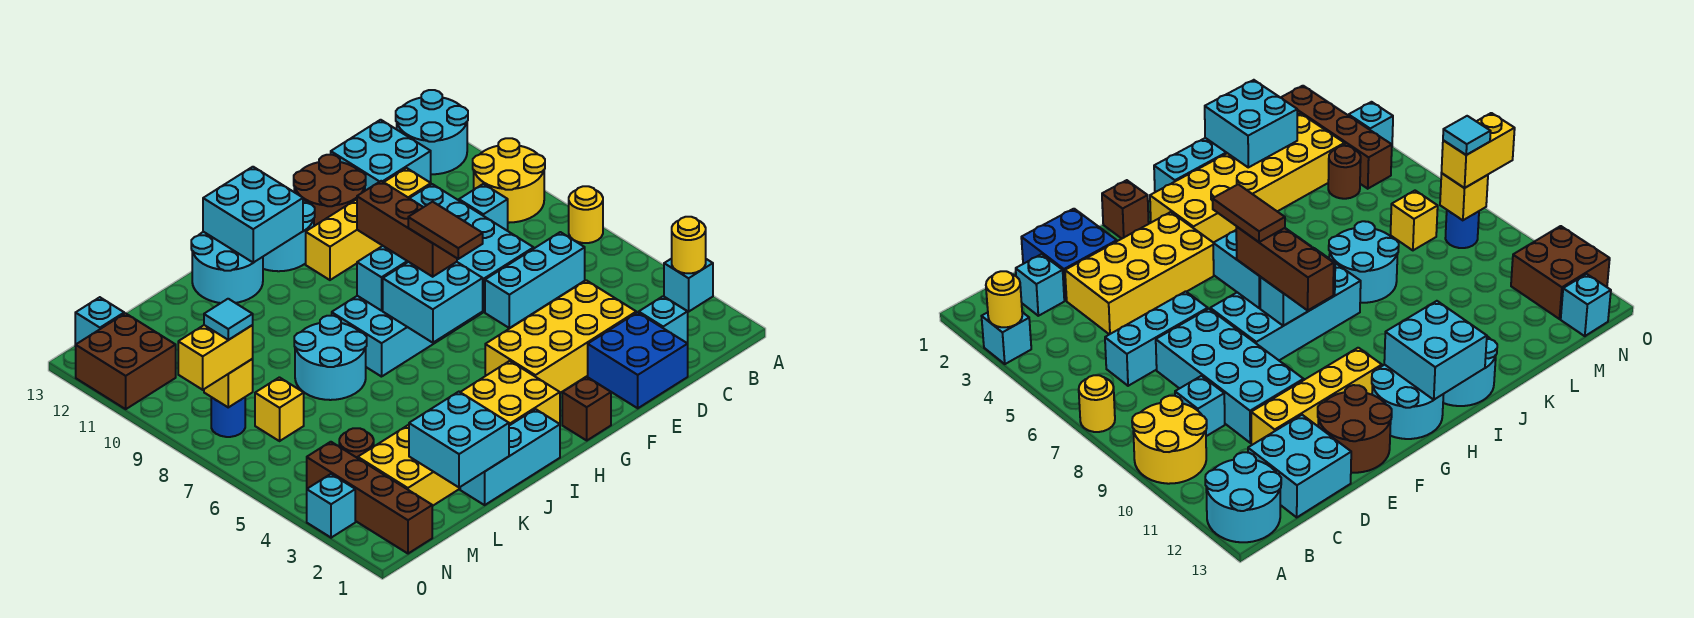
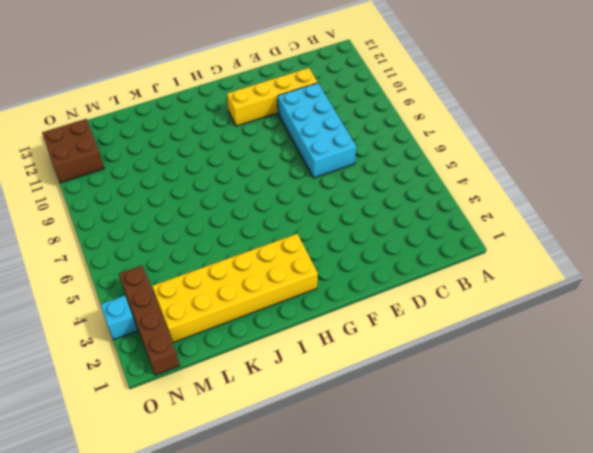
none -> cyan brick A3 level 1
none -> yellow round brick A7 level 1
none -> yellow round brick A9:B10 level 1
none -> cyan round brick A12:B13 level 1

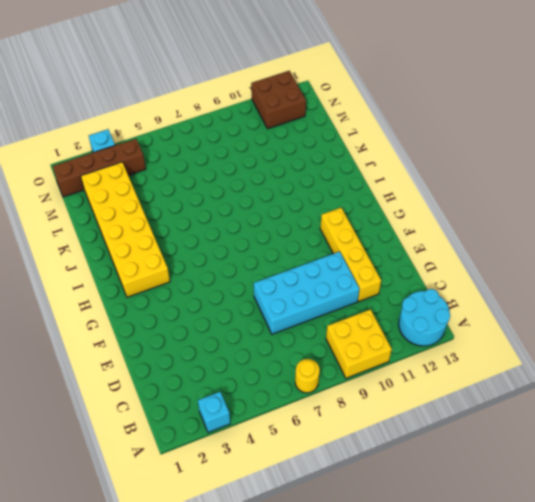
yellow brick A9:B10 level 1 -> yellow round brick A9:B10 level 1
none -> cyan brick C2 level 1
none -> cyan brick C6:E6 level 1
none -> cyan brick C9 level 1
none -> cyan brick C12:D13 level 1

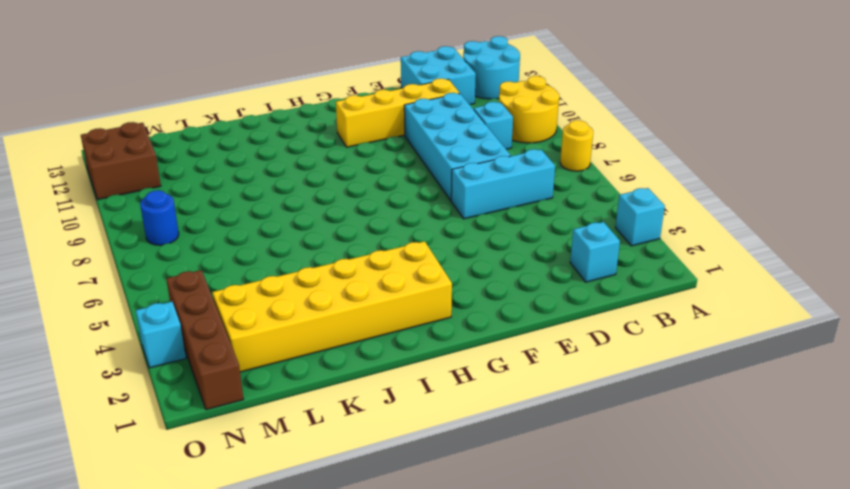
none -> blue brick D1:E2 level 1
none -> yellow brick D3:G4 level 1
none -> brown round brick E12:F13 level 1
none -> cyan brick F7:I8 level 1

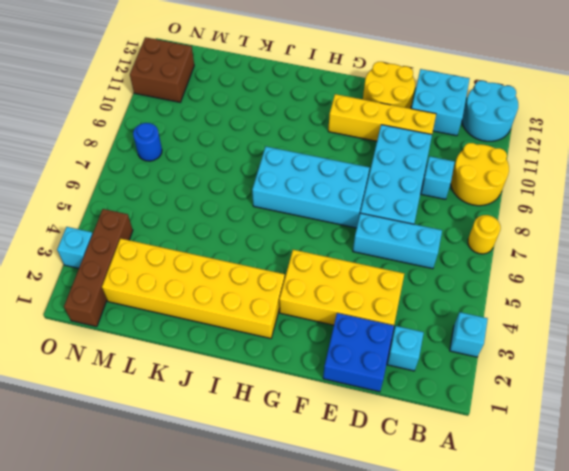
yellow round brick E12:F13 level 1 -> brown round brick E12:F13 level 1
none -> brown brick G1 level 1
none -> cyan round brick G12:H13 level 1
none -> cyan brick I1:K1 level 1
none -> cyan round brick I12:J13 level 1

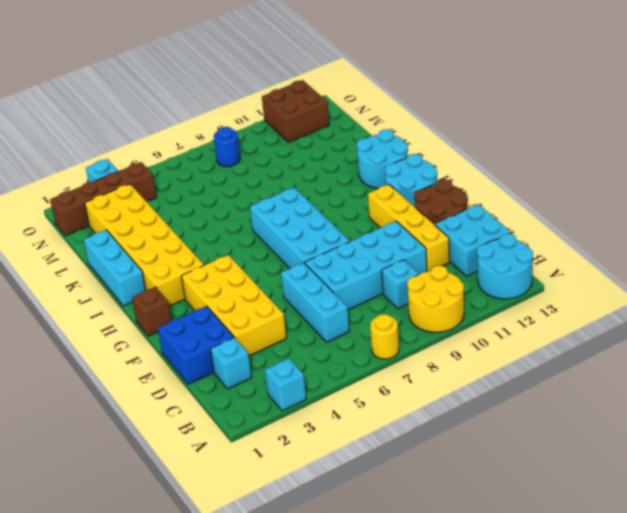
none -> cyan round brick J7:K8 level 1
none -> brown round brick M4 level 1
none -> yellow brick M7 level 1
none -> cyan brick N13 level 1

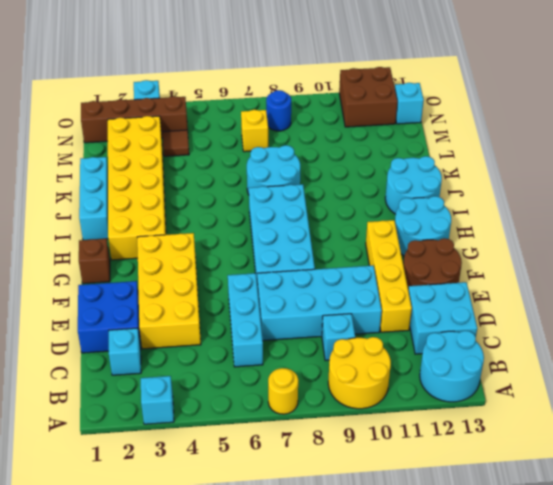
brown tile M4 level 1 -> brown round brick M4 level 1
none -> yellow round brick A3 level 2
none -> cyan brick G6:H7 level 2
none -> cyan brick G8:H8 level 2
none -> cyan brick H12:I13 level 2

